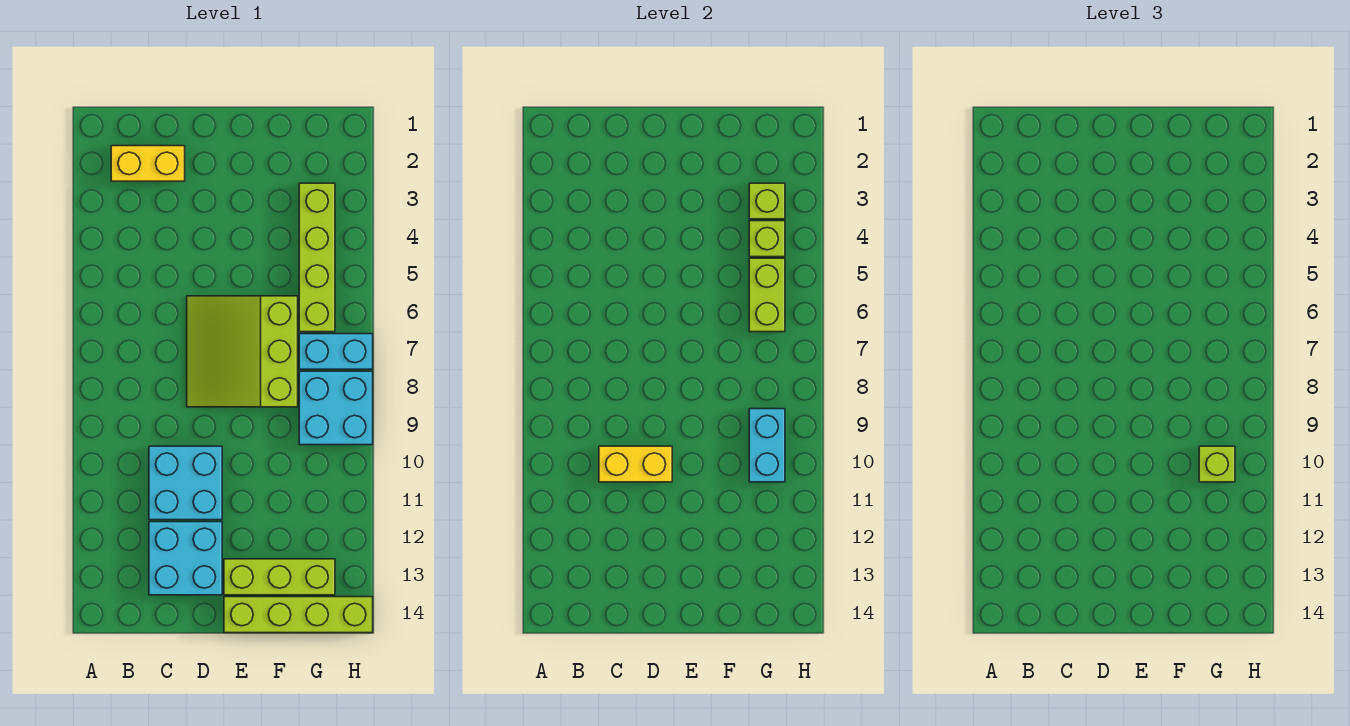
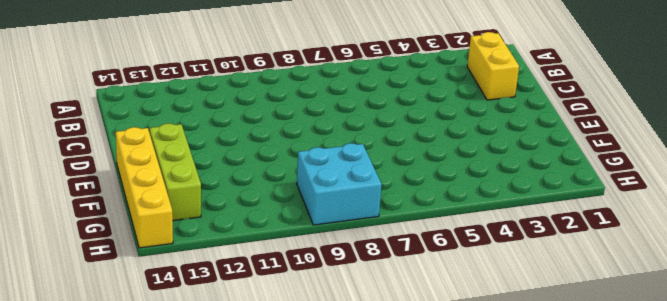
yellow brick E14:H14 level 1 -> lime brick E14:H14 level 1
none -> cyan brick C10:D11 level 1
none -> cyan brick C12:D13 level 1
none -> lime slope D6:F8 level 1 top F

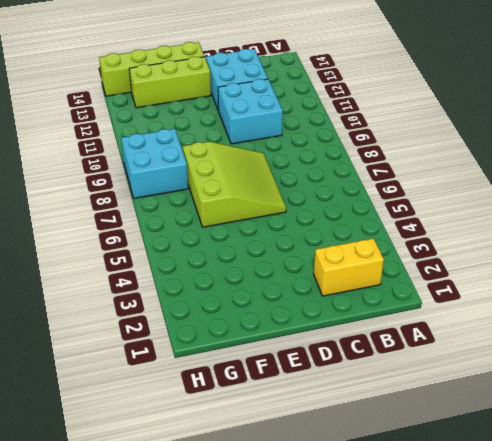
none -> lime brick G3:G6 level 1
none -> cyan brick G7:H7 level 1
none -> yellow brick C10:D10 level 2

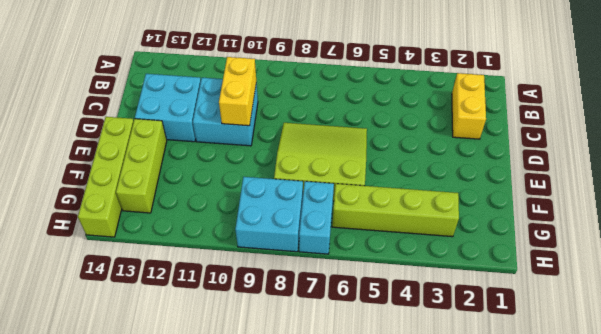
none -> lime brick G3 level 2
none -> lime brick G4 level 2
none -> lime brick G5:G6 level 2

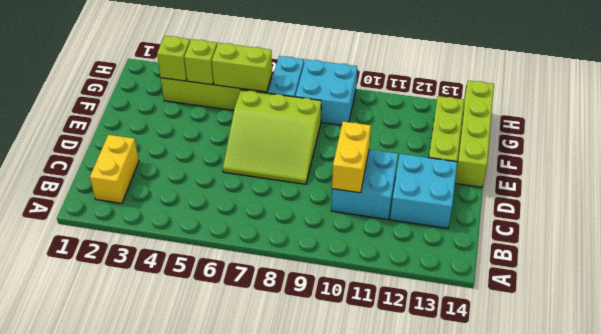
none -> cyan brick G9:G10 level 2
none -> lime brick G10 level 3

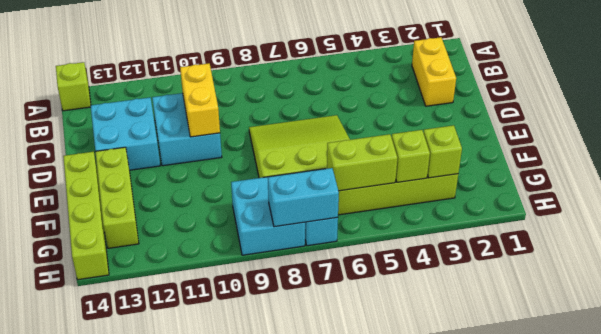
lime brick A14 level 1 -> lime brick G10 level 3
cyan brick H7:H8 level 2 -> cyan brick G9:G10 level 2

